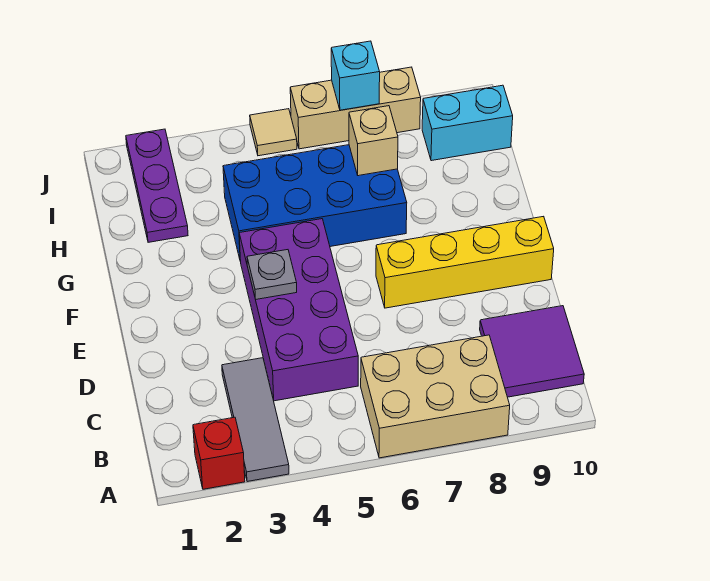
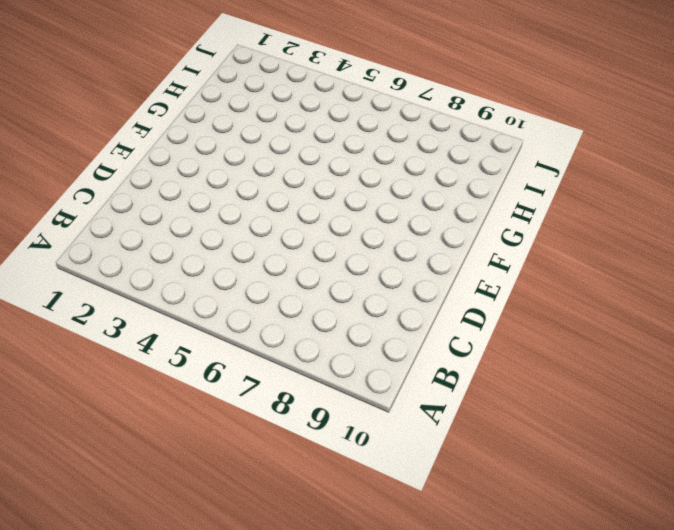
none -> red brick A2 level 1
none -> grey tile A3:C3 level 1
none -> tan brick A6:B8 level 1

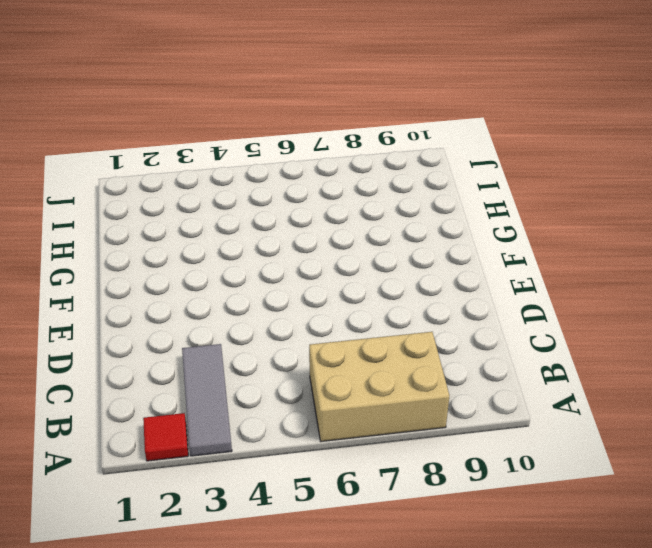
red tile A2 level 1 -> red brick A2 level 1
none -> purple tile B9:C10 level 1
none -> purple brick C4:F5 level 1
none -> yellow brick E7:E10 level 1

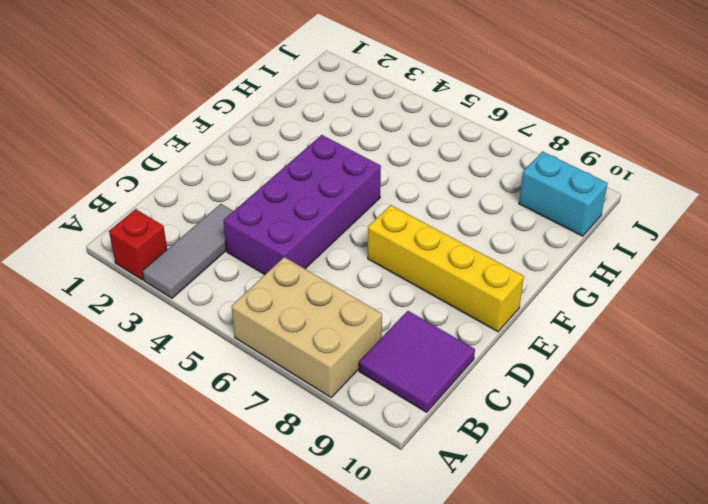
none -> blue brick G4:H7 level 1
none -> purple plate H2:J2 level 1
none -> tan tile J5 level 1

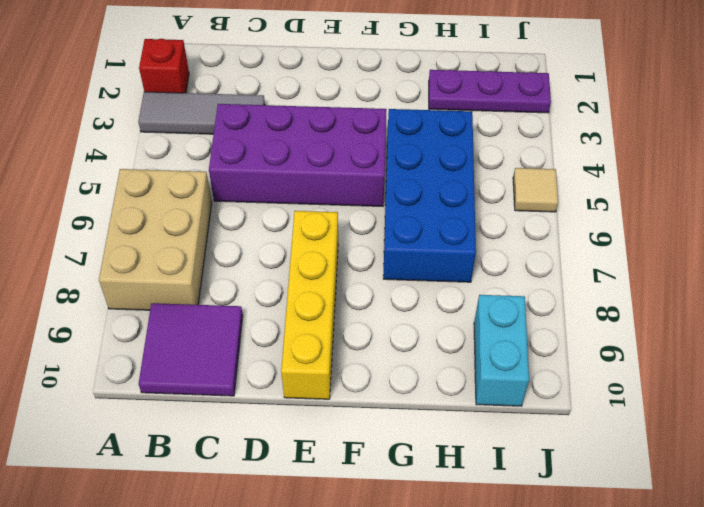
none -> tan brick J6:J8 level 1
none -> grey plate E4 level 2
none -> tan brick H7 level 2

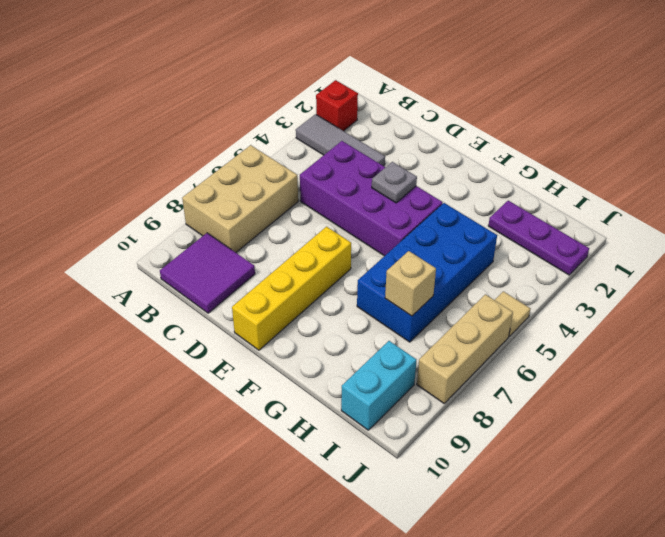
none -> cyan brick J7 level 2

